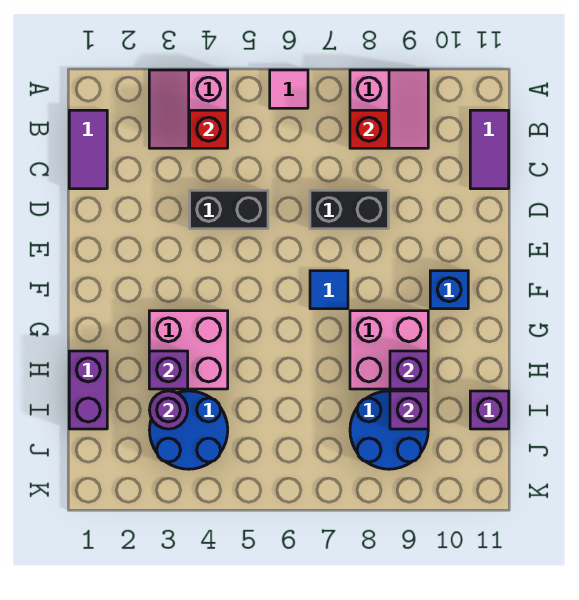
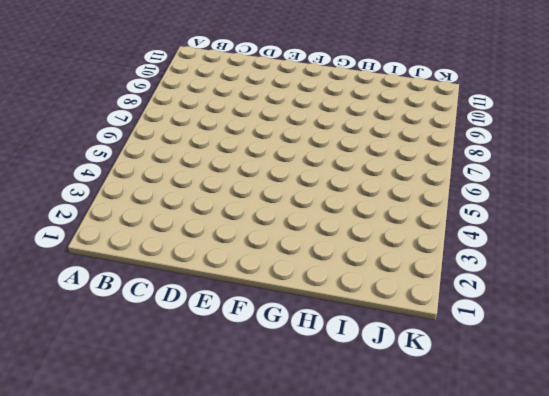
none -> pink slope A3:B4 level 1 top 4
none -> pink tile A6 level 1
none -> pink slope A8:B9 level 1 top 8

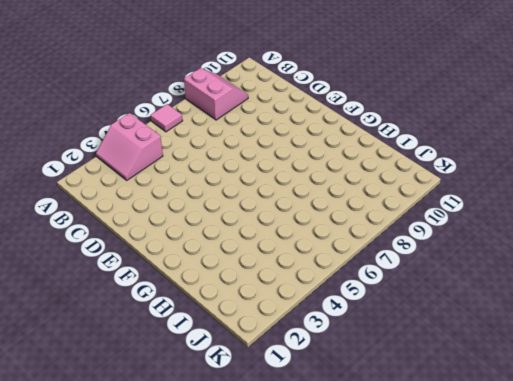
none -> purple tile B1:C1 level 1
none -> purple tile B11:C11 level 1
none -> black brick D4:D5 level 1

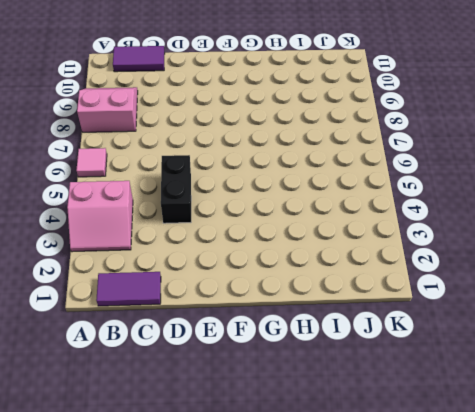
none -> black brick D7:D8 level 1
none -> blue tile F7 level 1
none -> blue brick F10 level 1

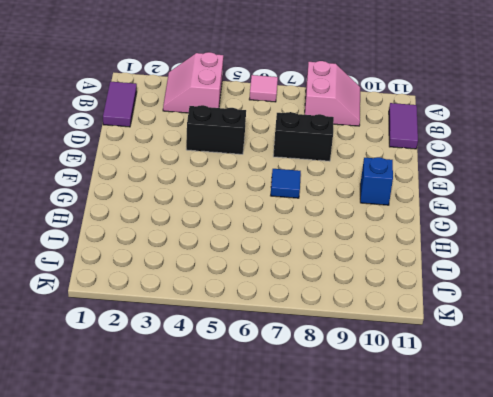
none -> pink brick G3:H4 level 1
none -> pink brick G8:H9 level 1
none -> purple brick H1:I1 level 1

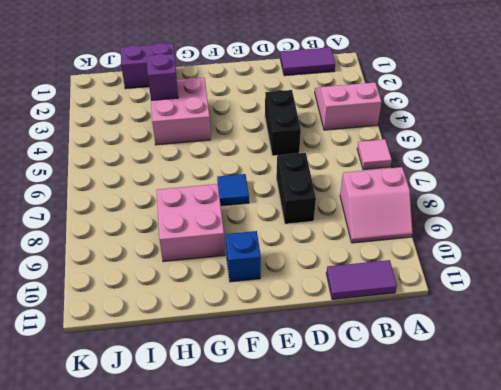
none -> blue round brick I3:J4 level 1
none -> blue round brick I8:J9 level 1
none -> purple brick I11 level 1

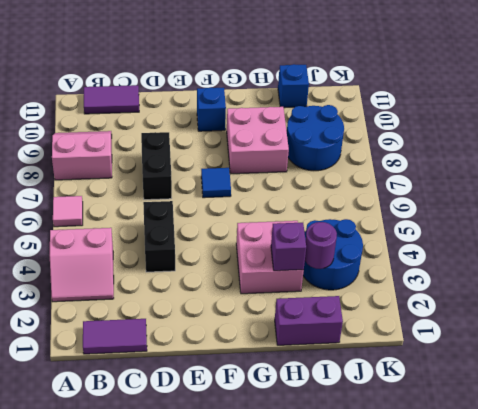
blue brick I11 level 1 -> purple brick I11 level 1
none -> red brick B4 level 2
none -> red brick B8 level 2
none -> purple brick H9 level 2

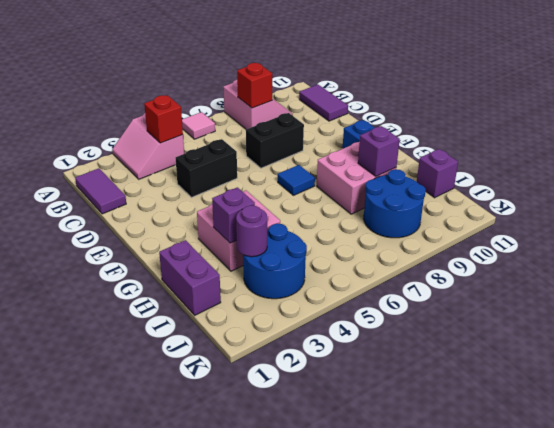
none -> purple brick I9 level 2

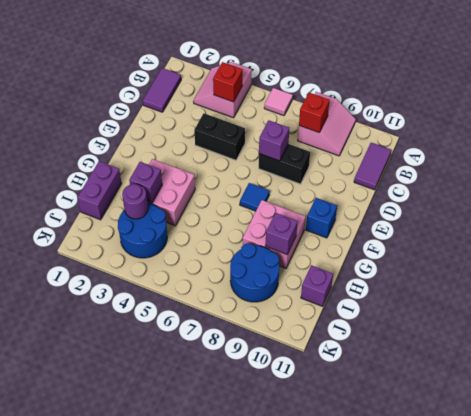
purple brick D7 level 2 -> purple brick I9 level 2

